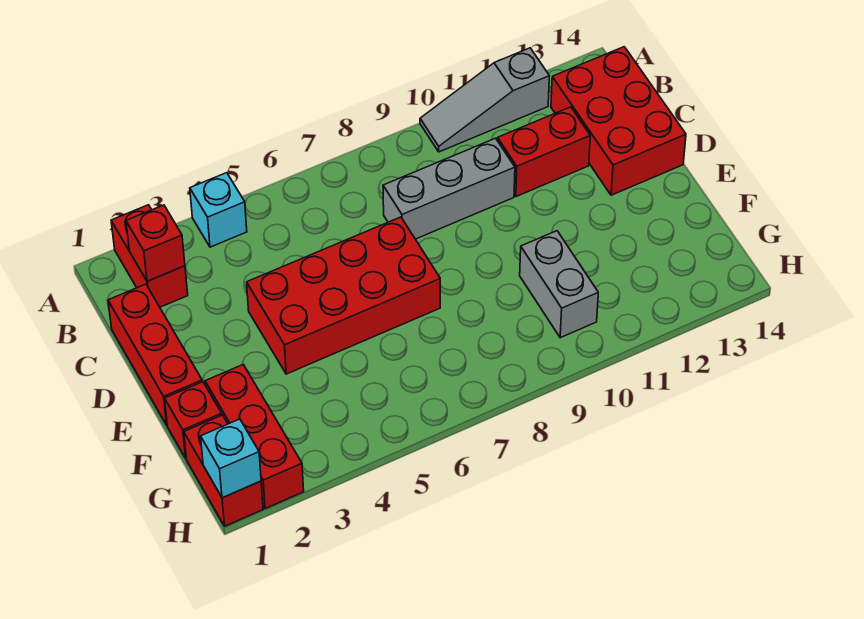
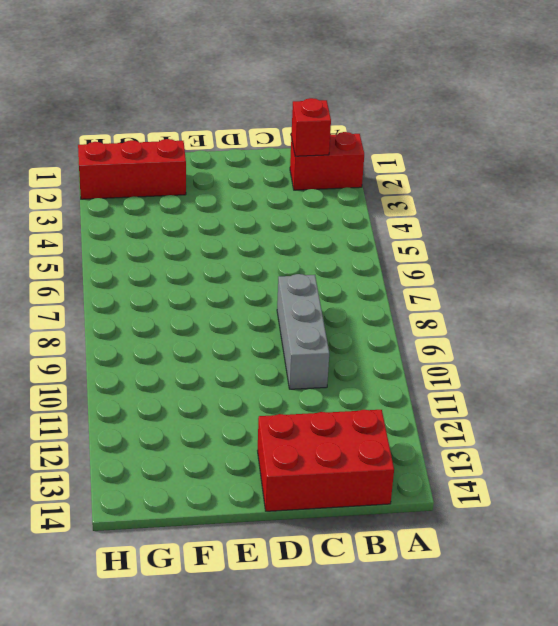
none -> cyan brick A4 level 1
none -> grey slope A10:A12 level 1 top 12
none -> red brick C1:E1 level 1

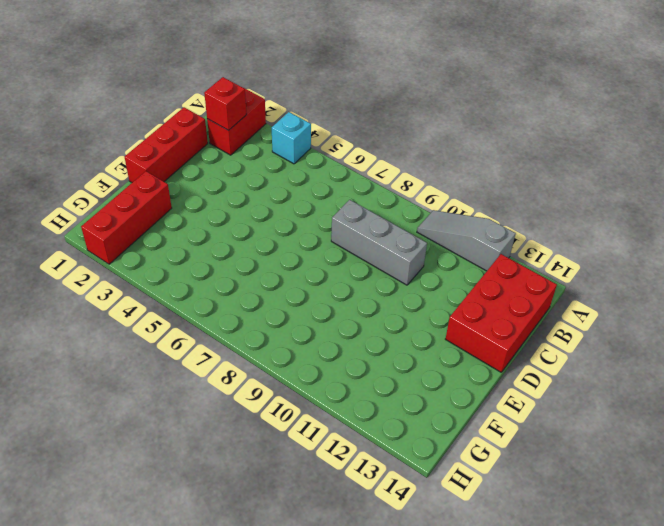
none -> red brick C11:C12 level 1
none -> red brick D4:E7 level 1
none -> red brick F1 level 1

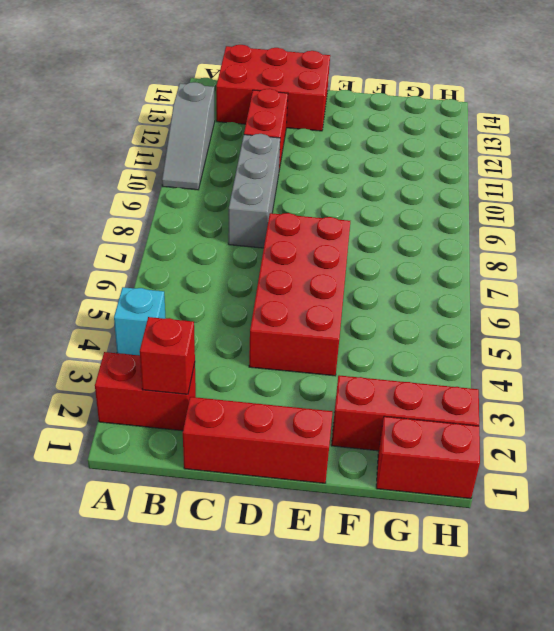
none -> red brick F1 level 1
none -> grey brick F10:G10 level 1
none -> cyan brick H1 level 2

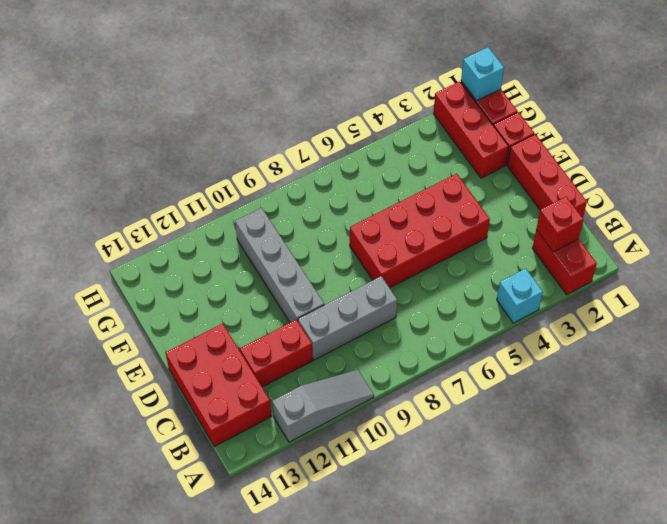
grey brick D10:G10 level 1 -> grey brick F10:G10 level 1

